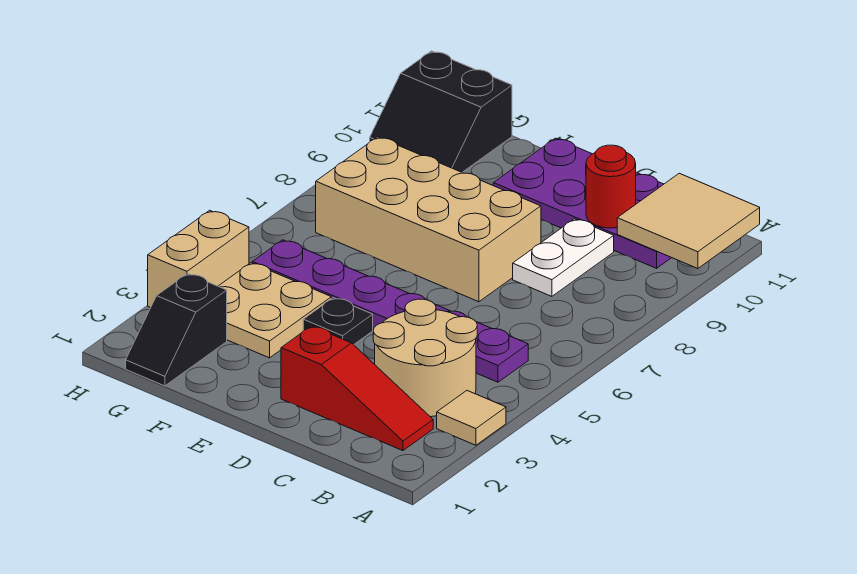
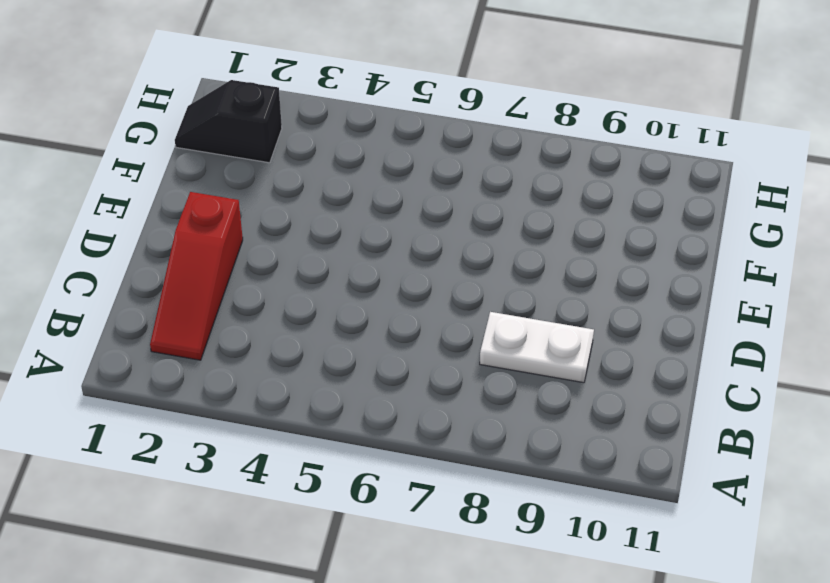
none -> tan tile A3 level 1
none -> tan round brick B3:C4 level 1
none -> purple plate B5:G5 level 1

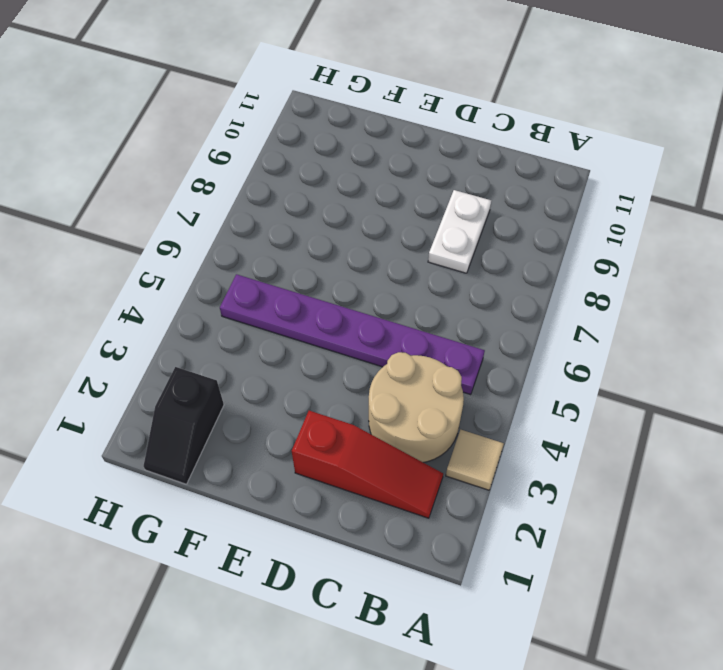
none -> purple plate B10:E11 level 1
none -> tan brick D7:G8 level 1
none -> black plate E4 level 1

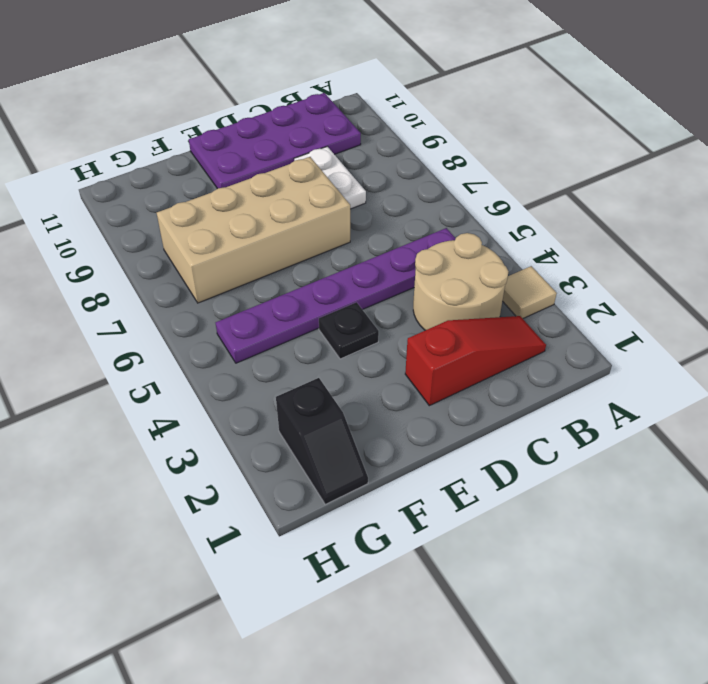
none -> tan plate F3:G4 level 1
none -> black slope G10:H11 level 1 top 11
none -> tan brick H3:H4 level 1

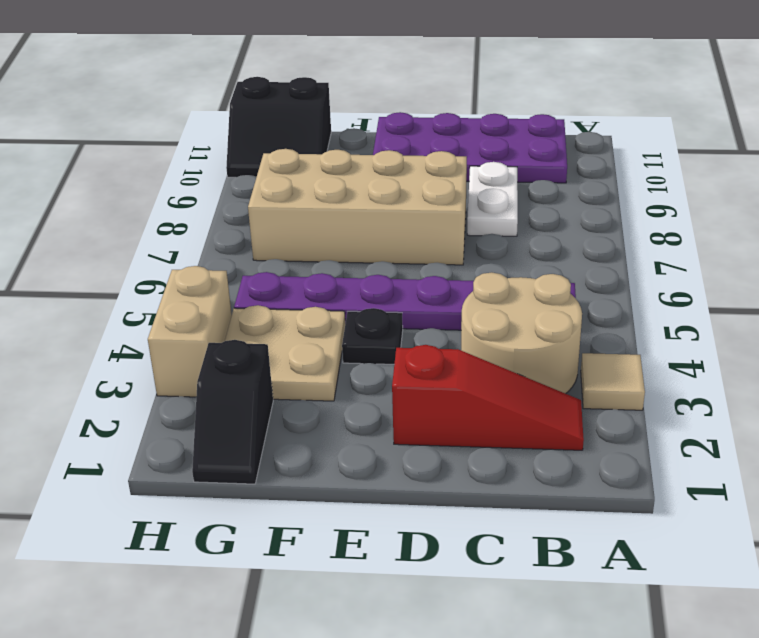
none -> tan tile A10:B11 level 2
none -> red round brick C10 level 2

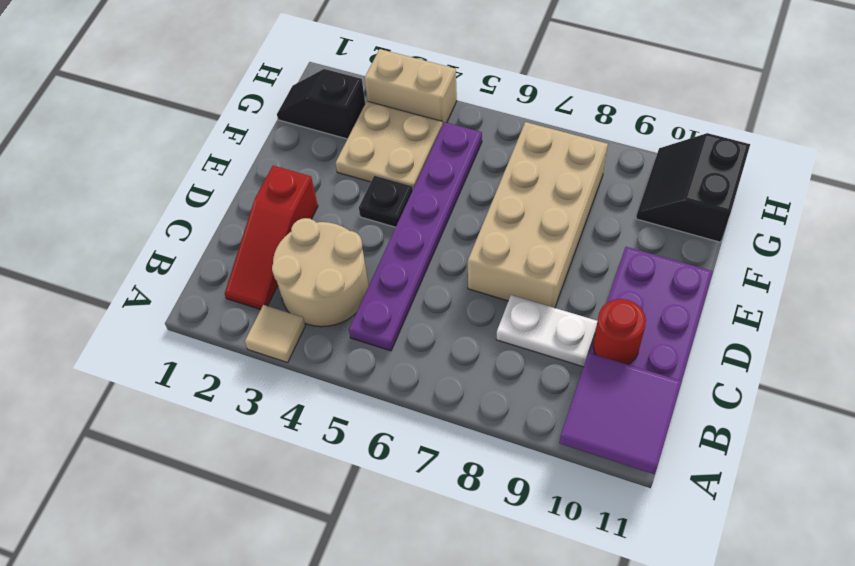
purple tile A10:B11 level 2 -> tan tile A10:B11 level 2

